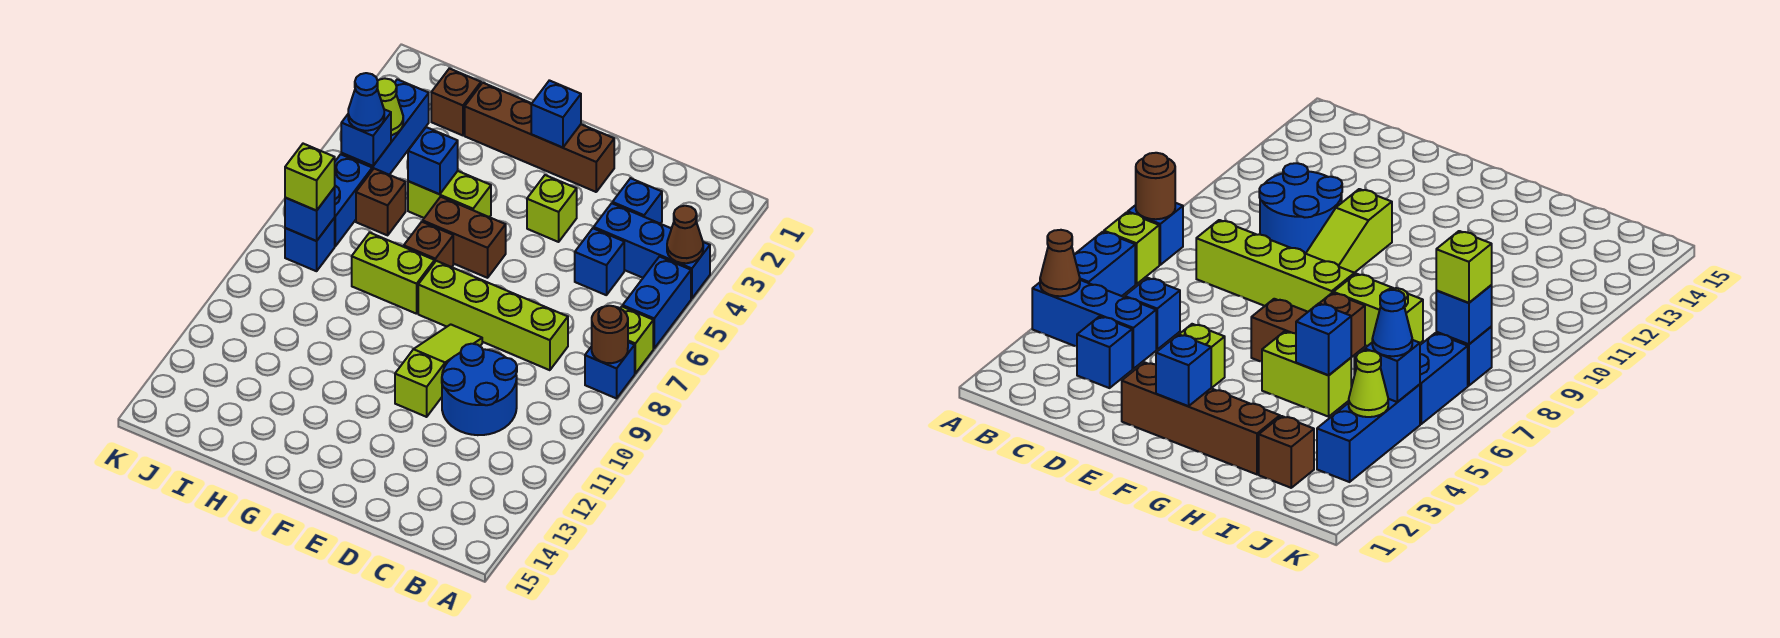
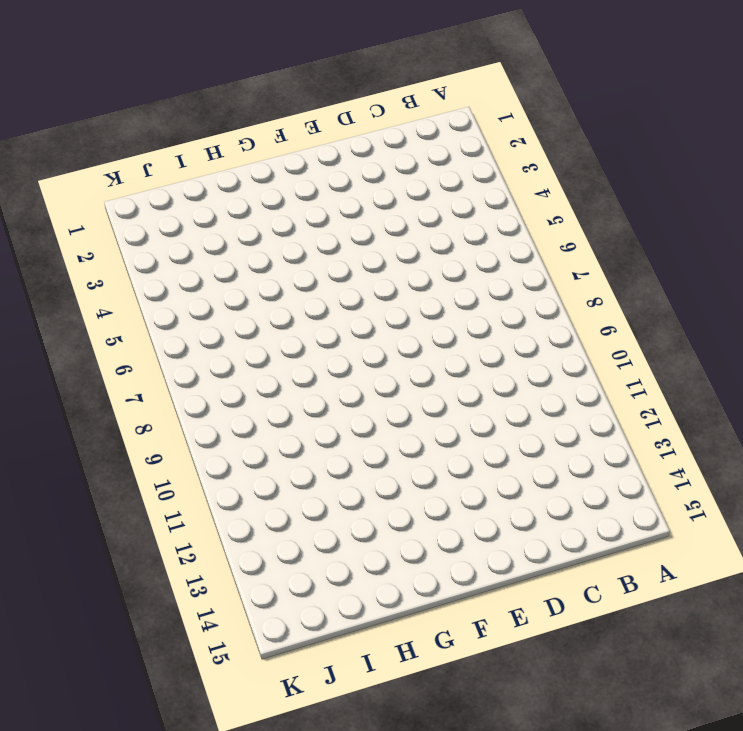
none -> blue brick A4:C4 level 1
none -> blue brick A5:A6 level 1
none -> lime brick A7 level 1

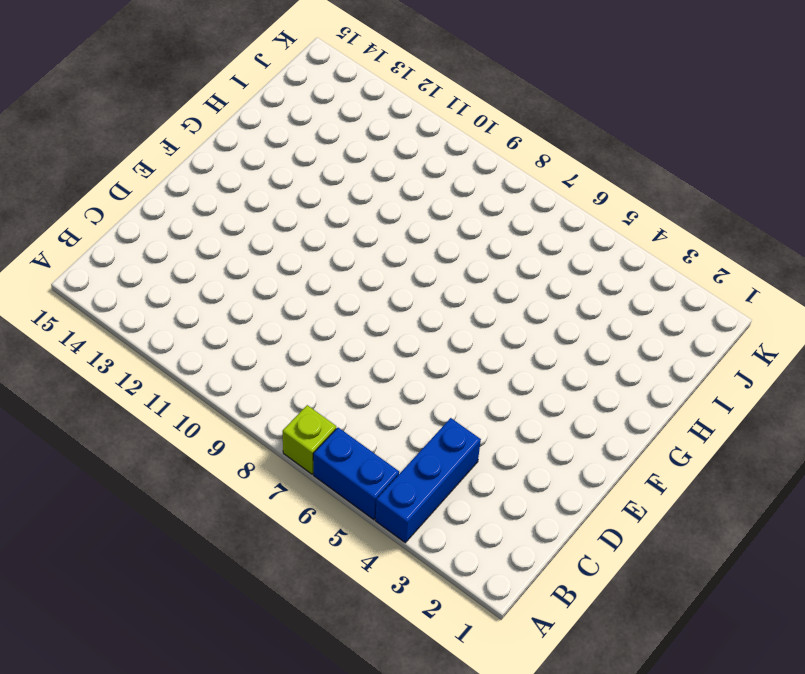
none -> blue brick A8 level 1
none -> blue brick C3 level 1
none -> blue brick C5 level 1

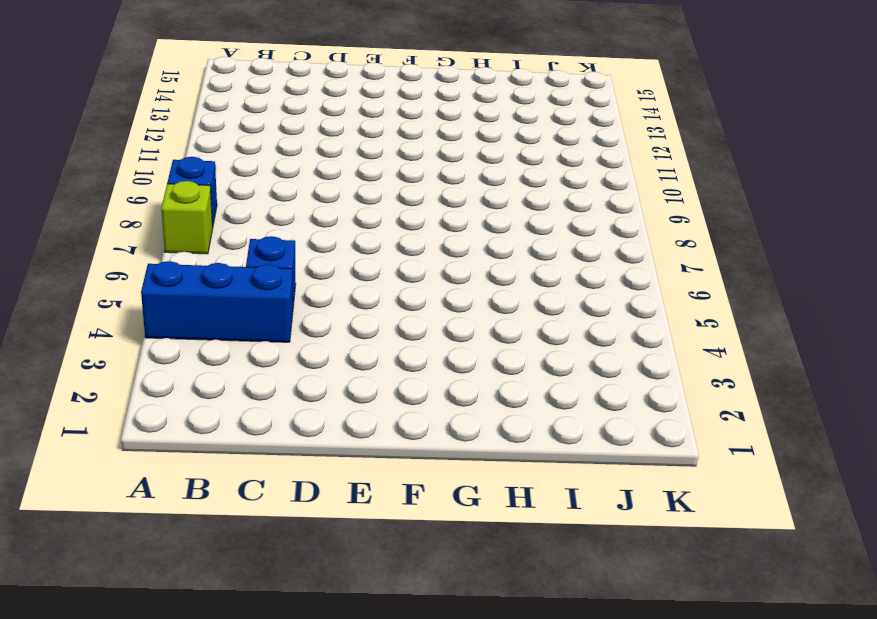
none -> blue brick A5:A6 level 1
none -> blue brick C3 level 1
none -> lime brick C8:F8 level 1

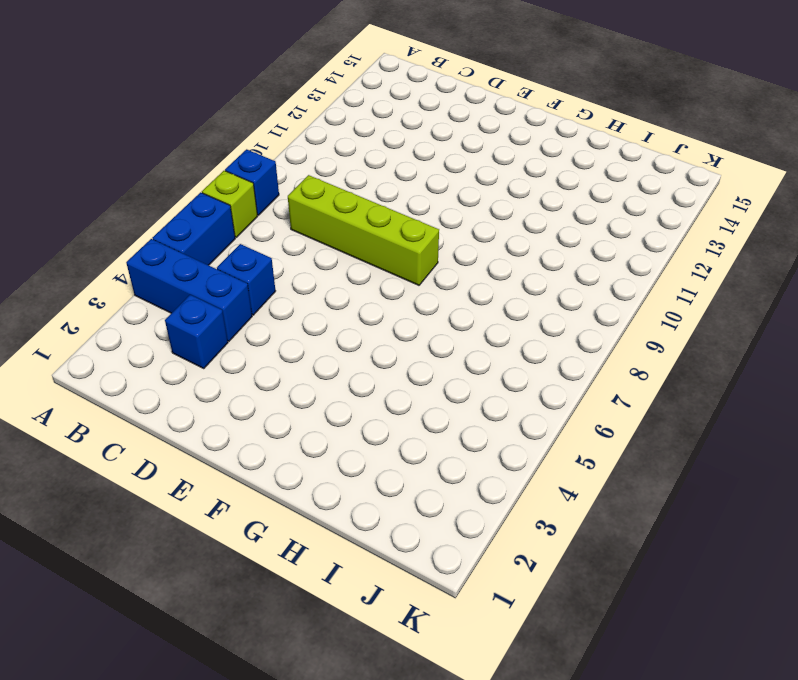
none -> blue round brick C10:D11 level 1
none -> brown brick E2:H2 level 1
none -> lime brick E4 level 1

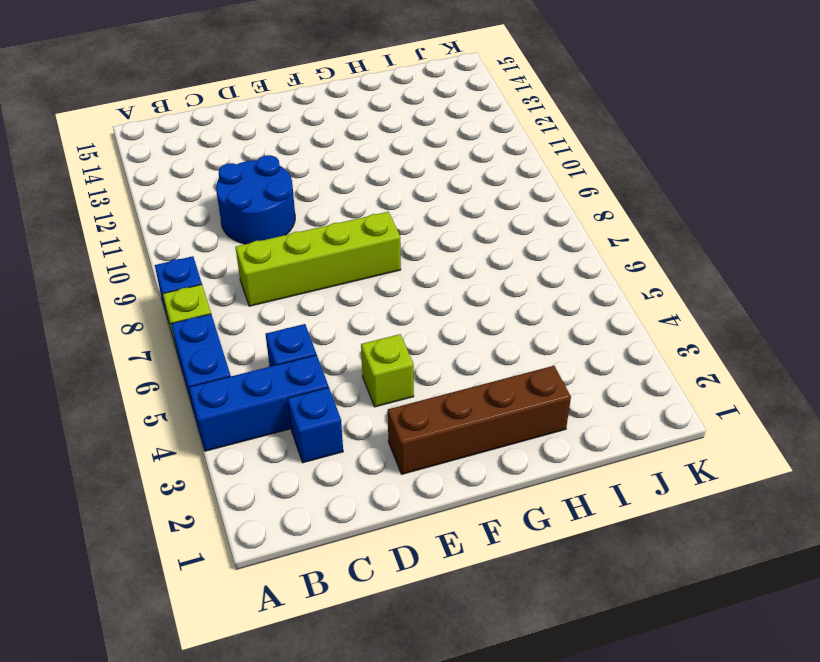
none -> lime slope E9:E11 level 1 top 11
none -> brown brick F6:G6 level 1
none -> lime brick G5:H5 level 1

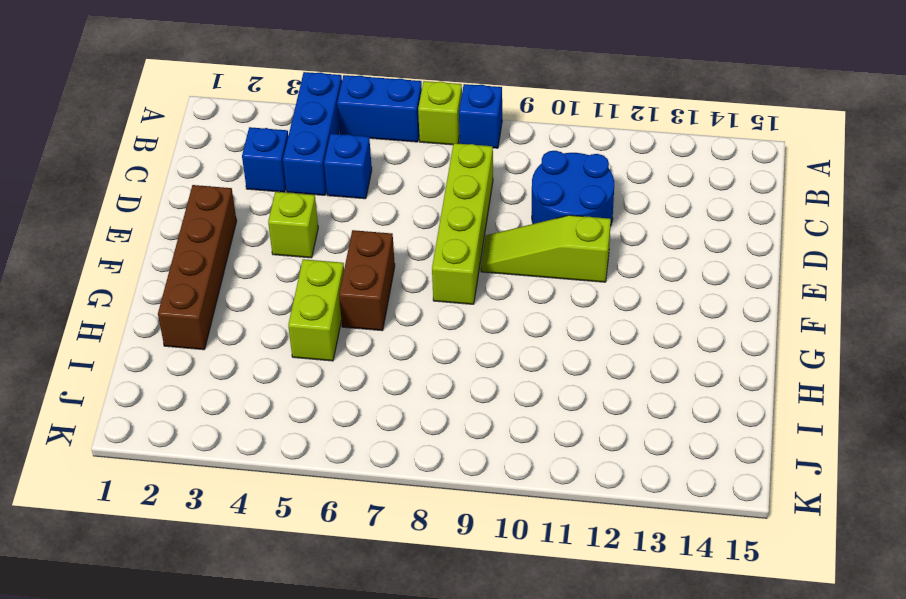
none -> brown brick G7 level 1
none -> lime brick G8:H8 level 1
none -> brown brick I2 level 1

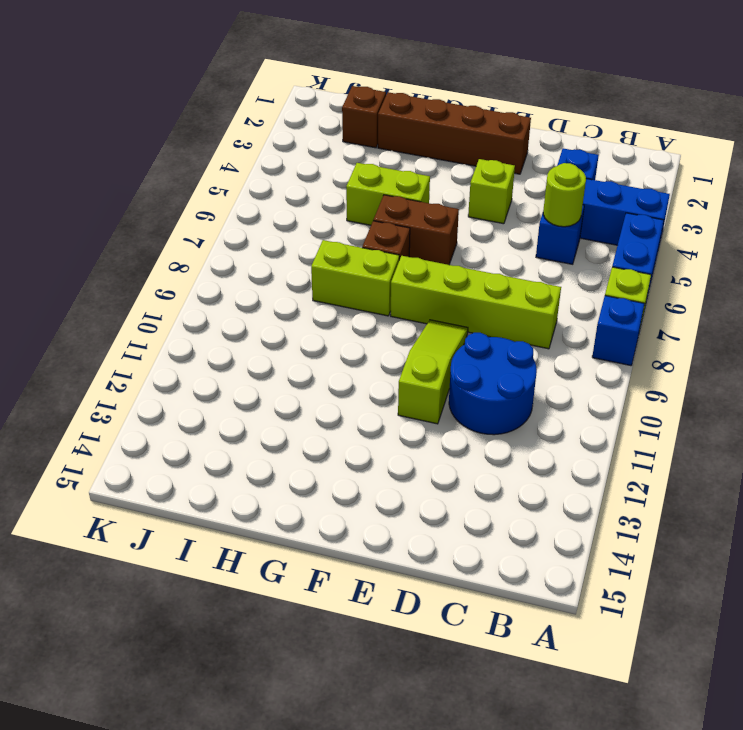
lime round brick C5 level 2 -> none
none -> brown brick I6 level 1
none -> blue brick J3:J5 level 1
none -> blue brick J6:J7 level 1

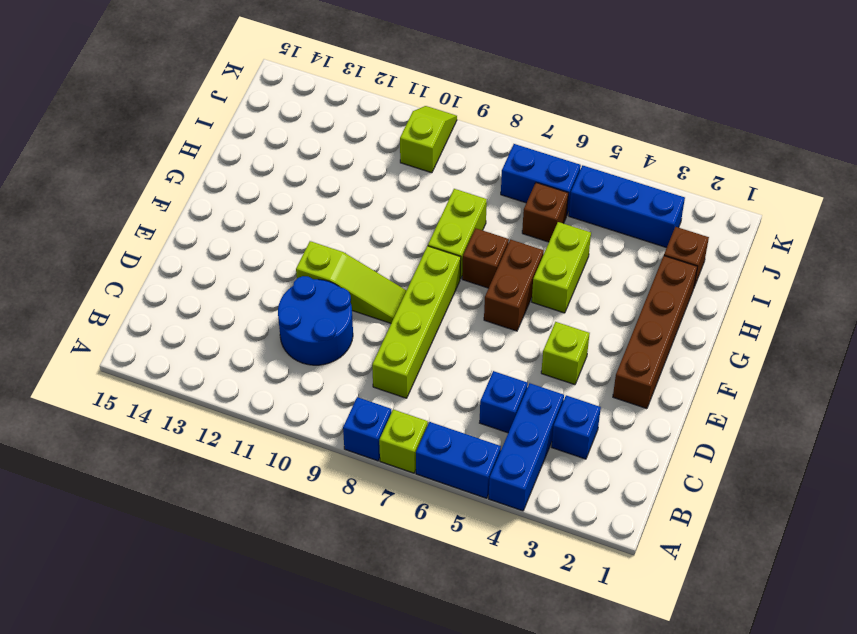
lime slope J10:K10 level 1 top J -> none
none -> blue brick J8 level 1
none -> brown cone A4 level 2
none -> brown round brick A8 level 2

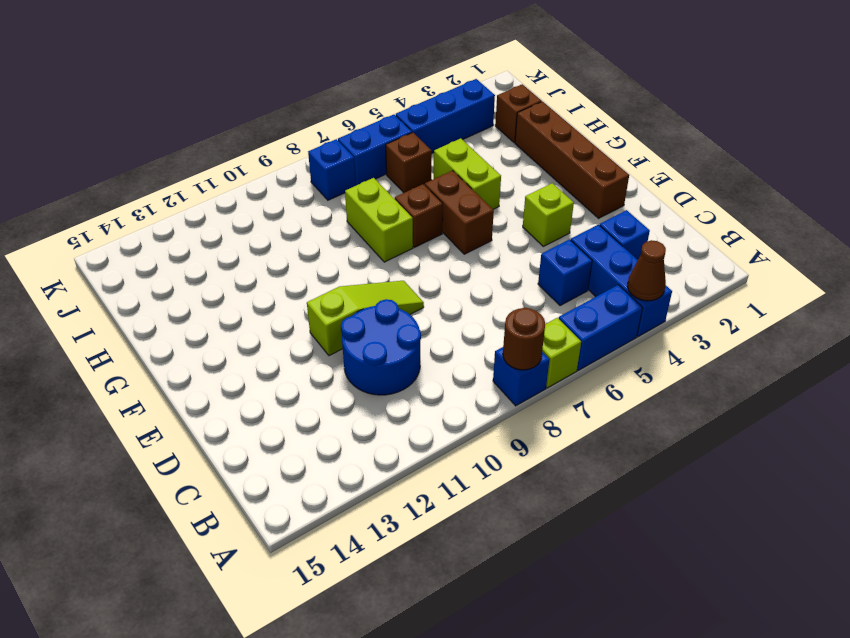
none -> lime brick C8:F8 level 1
none -> blue brick F2 level 2
none -> blue brick H5 level 2

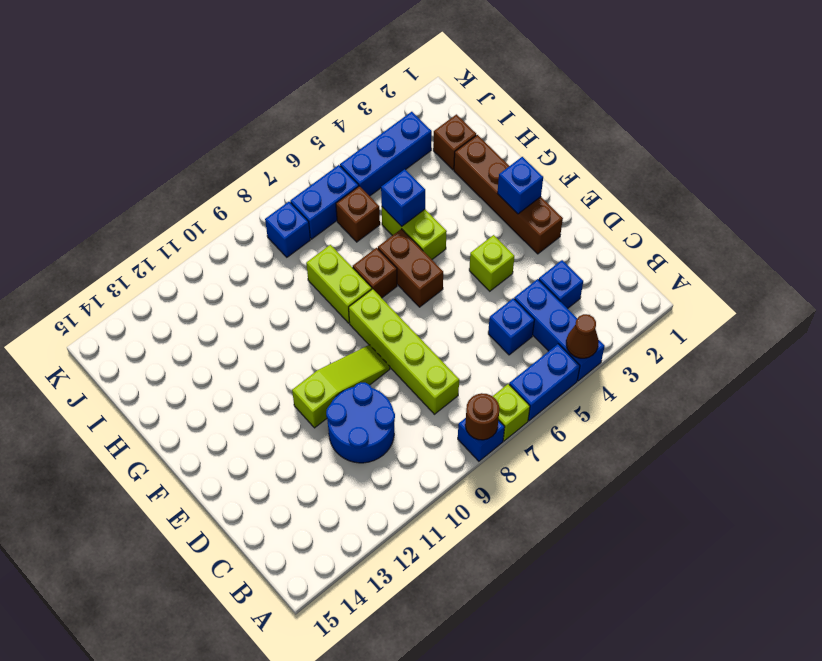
none -> lime cone J4 level 2
none -> blue brick J5 level 2
none -> blue brick J8 level 2

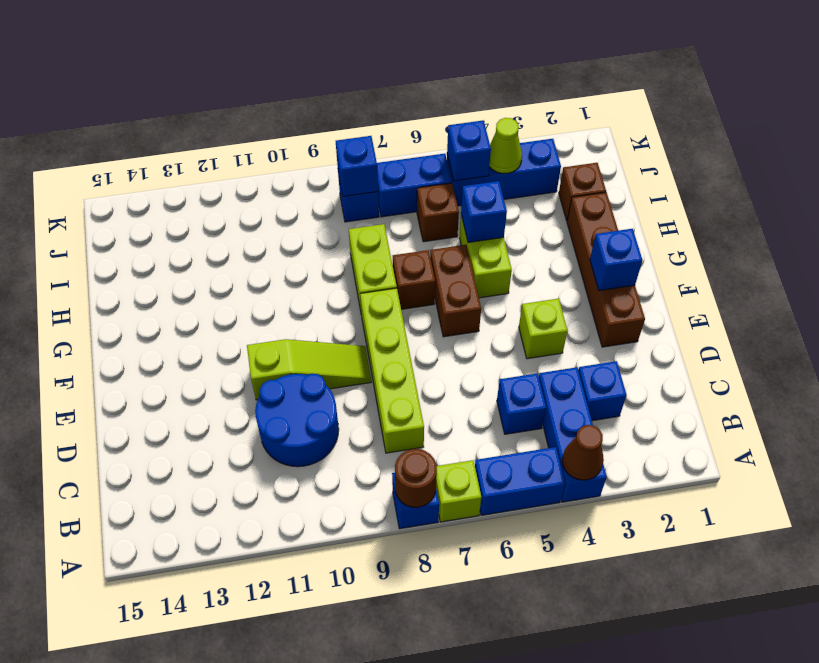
none -> blue cone J5 level 3
none -> lime brick J8 level 3

